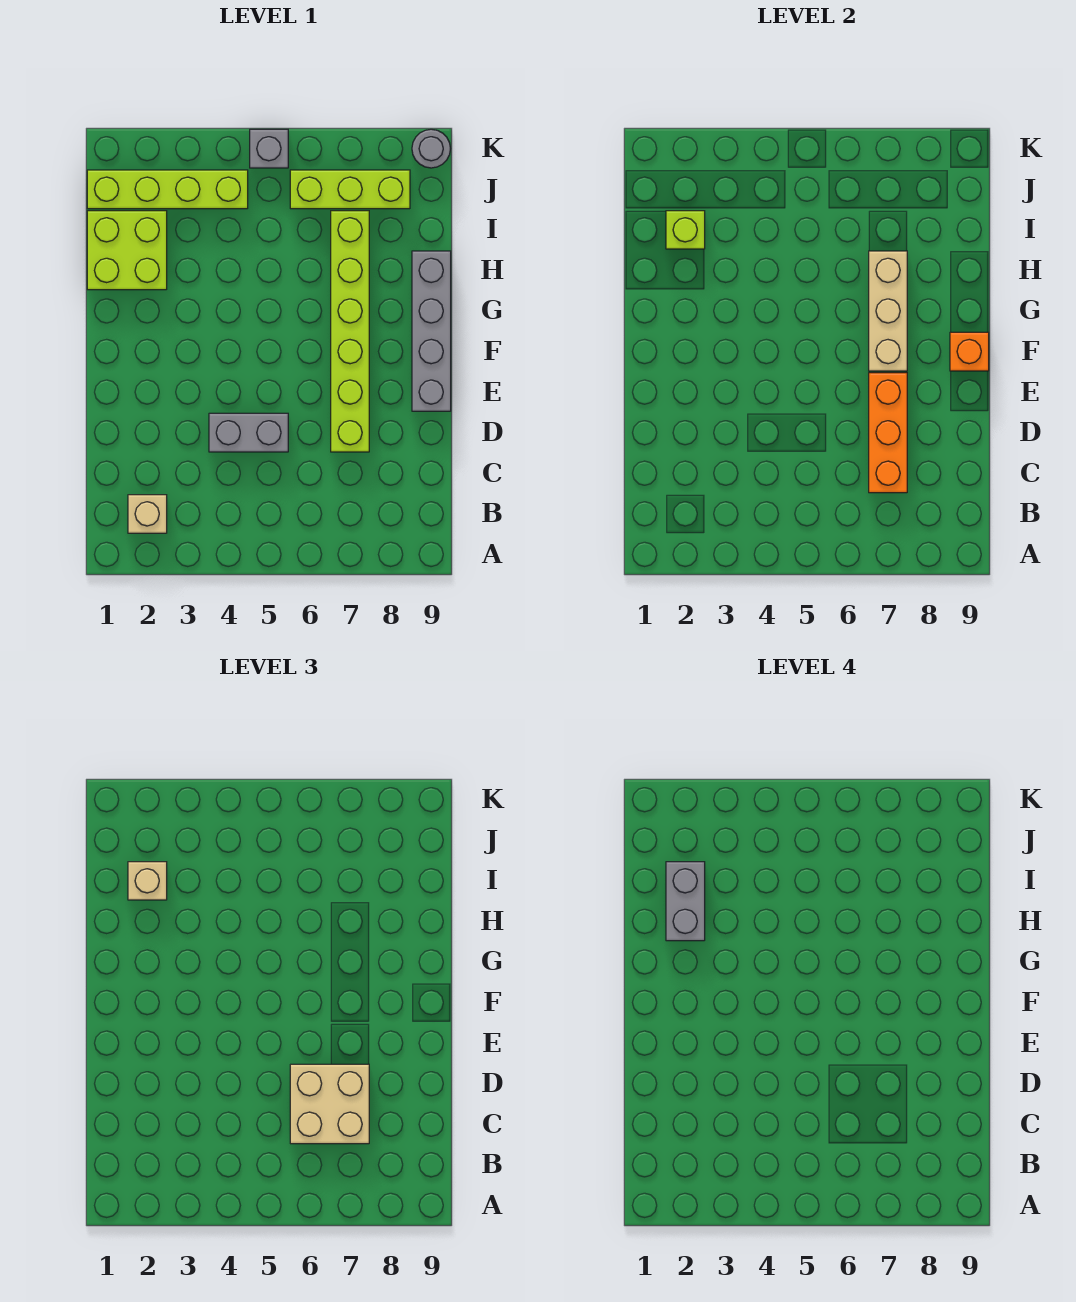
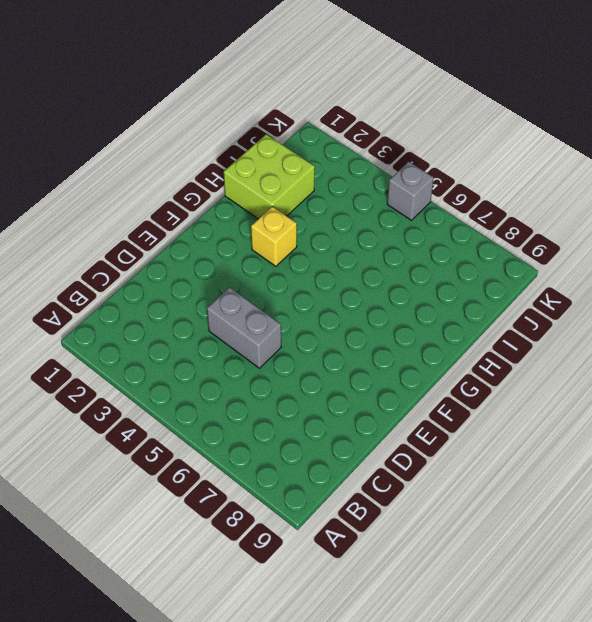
yellow brick G3 level 1 -> none
none -> tan brick B2 level 1
none -> lime brick D7:I7 level 1
none -> grey brick E9:H9 level 1

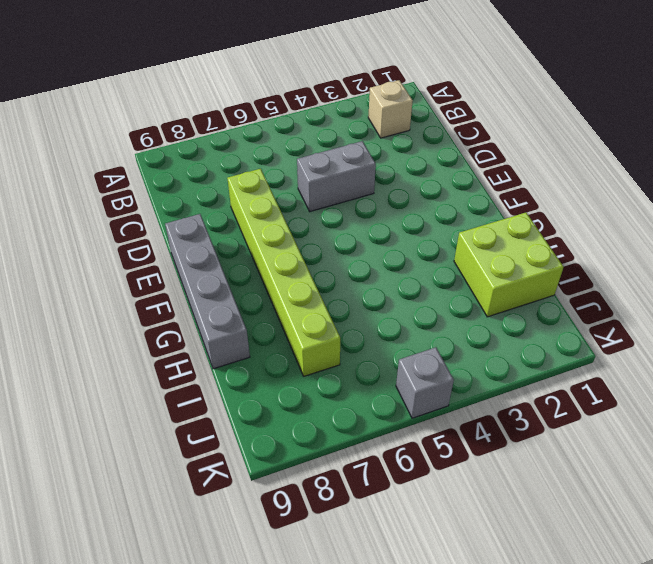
none -> lime brick J1:J4 level 1
none -> lime brick J6:J8 level 1
none -> grey round brick K9 level 1

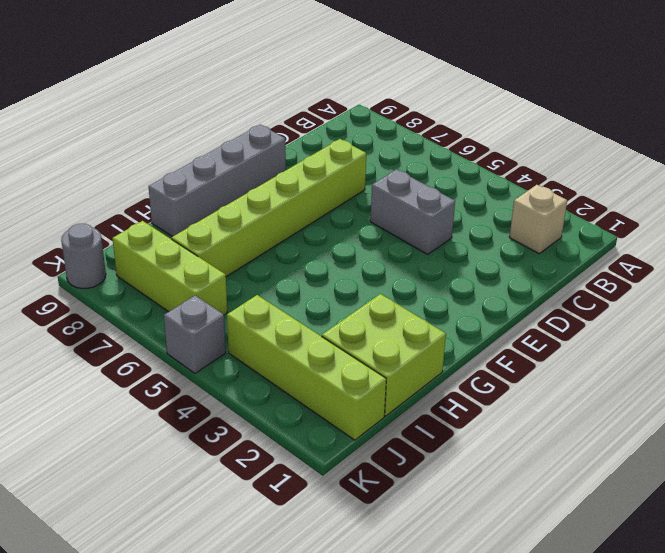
none -> orange brick C7:E7 level 2
none -> tan brick F7:H7 level 2
none -> orange brick F9 level 2

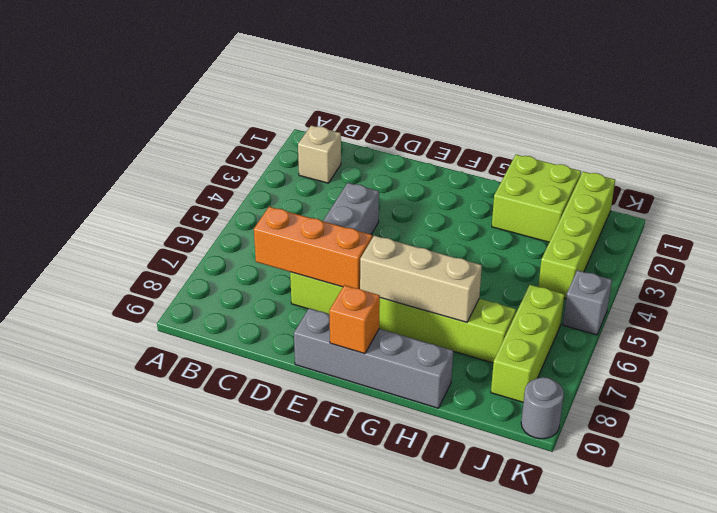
none -> lime brick I2 level 2
none -> tan brick C6:D7 level 3
none -> tan brick I2 level 3

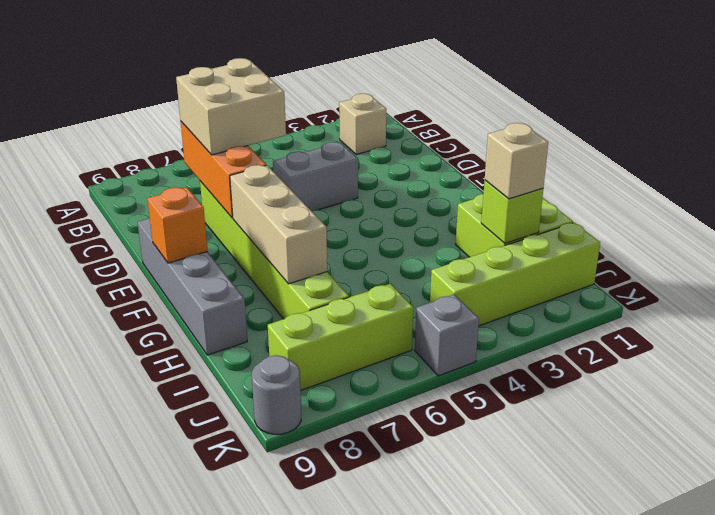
none -> grey brick H2:I2 level 4

